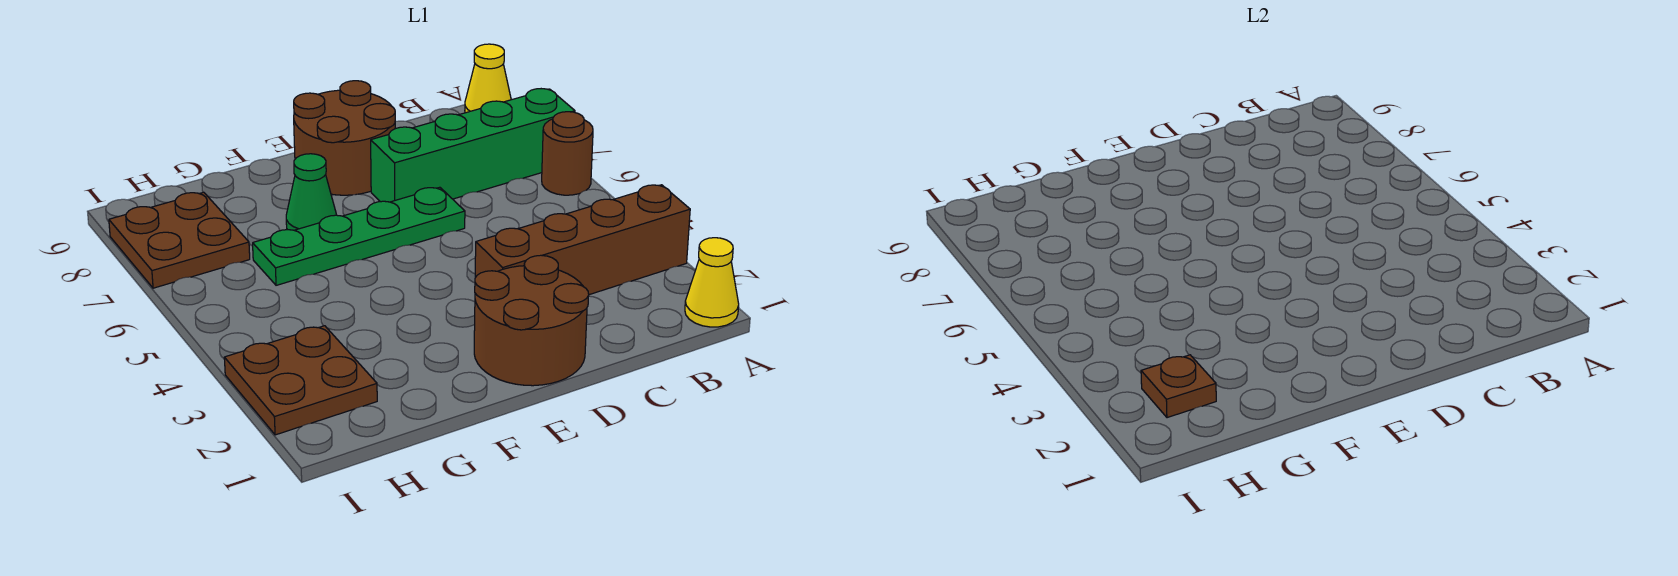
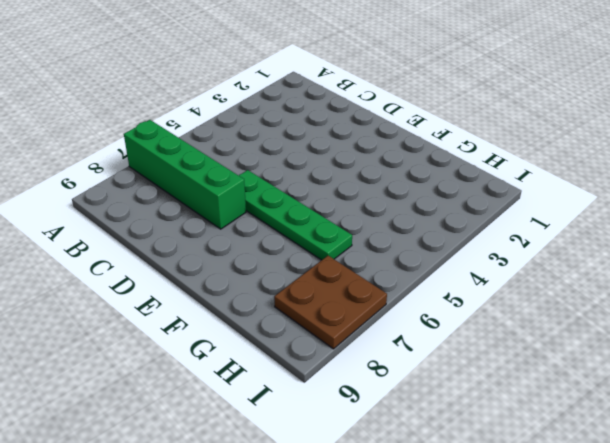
none -> yellow cone A1 level 1
none -> brown brick A3:D3 level 1
none -> brown round brick A6 level 1

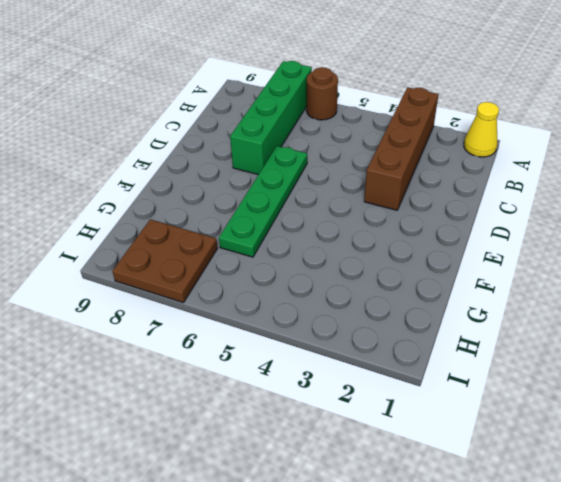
none -> yellow cone A9 level 1
none -> brown round brick D1:E2 level 1
none -> brown round brick D8:E9 level 1

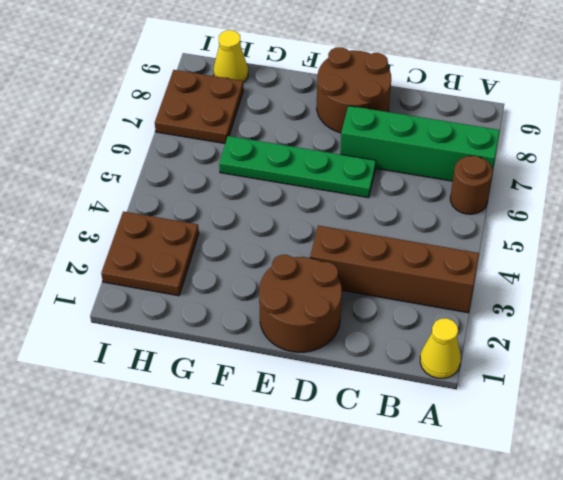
yellow cone H9 level 1 -> yellow cone A9 level 1
none -> green cone F7 level 1
none -> brown plate H2 level 2

